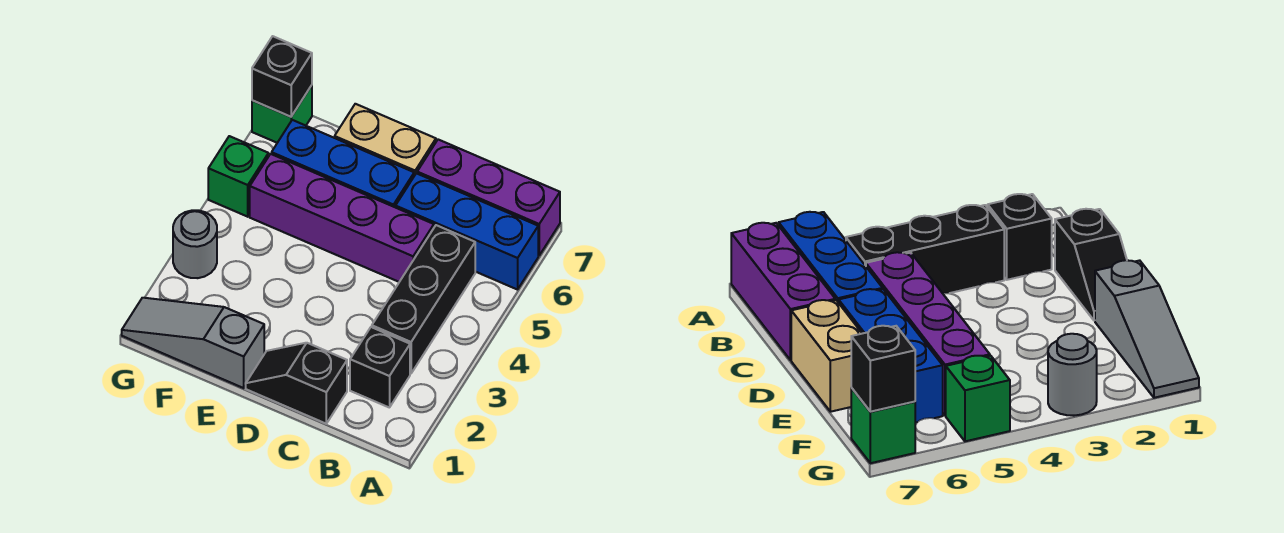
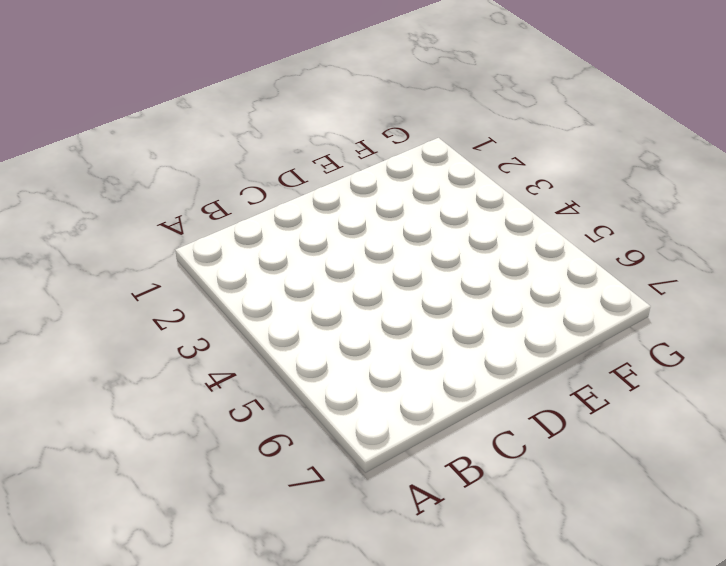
none -> blue brick A6:C6 level 1
none -> purple brick A7:C7 level 1
none -> black brick B2 level 1

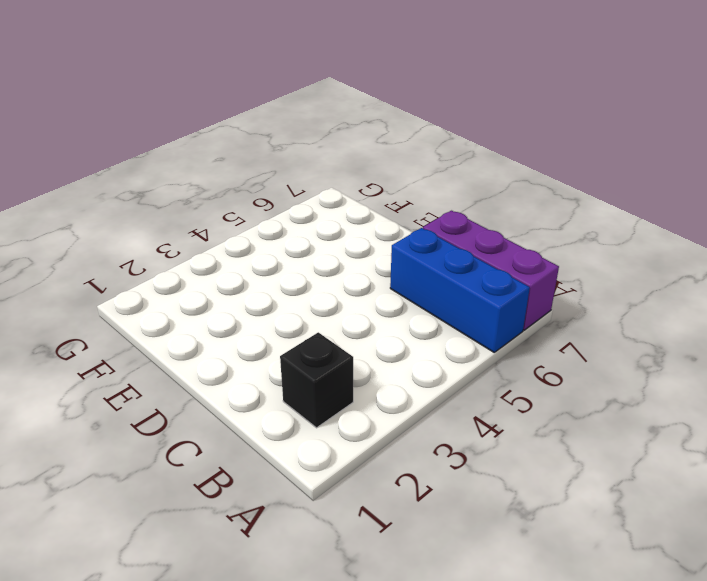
none -> black brick B3:B5 level 1
none -> black slope C1:D1 level 1 top C
none -> purple brick C5:F5 level 1

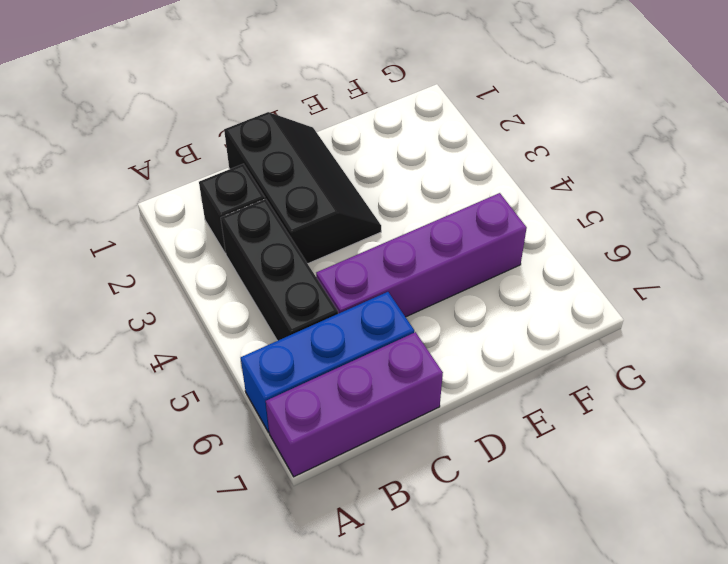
black slope C1:D3 level 1 top C -> black slope C1:D1 level 1 top C
none -> blue brick D6:F6 level 1
none -> tan brick D7:E7 level 1
none -> grey slope E1:G1 level 1 top E

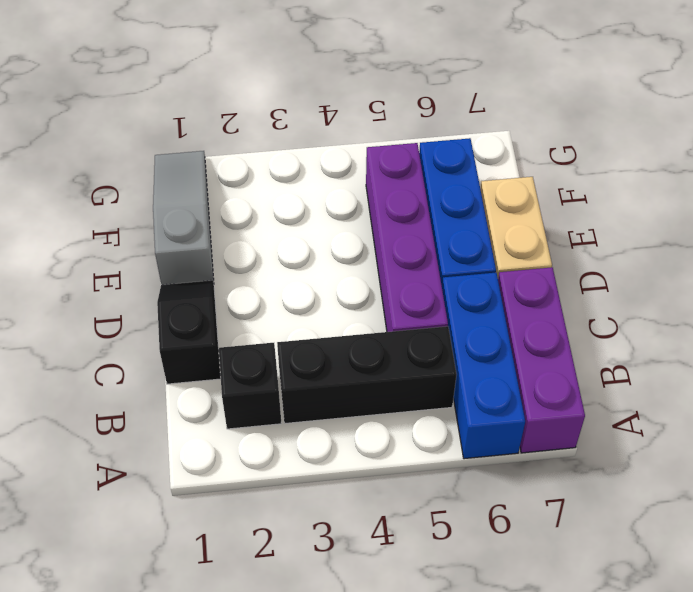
none -> grey round brick G3 level 1
none -> green brick G5 level 1
none -> green brick G7 level 1

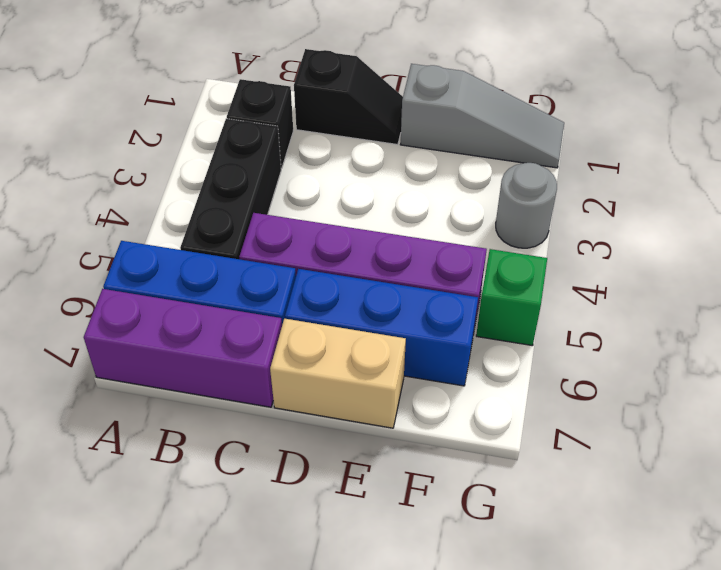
none -> green brick G7 level 1
none -> black brick G7 level 2

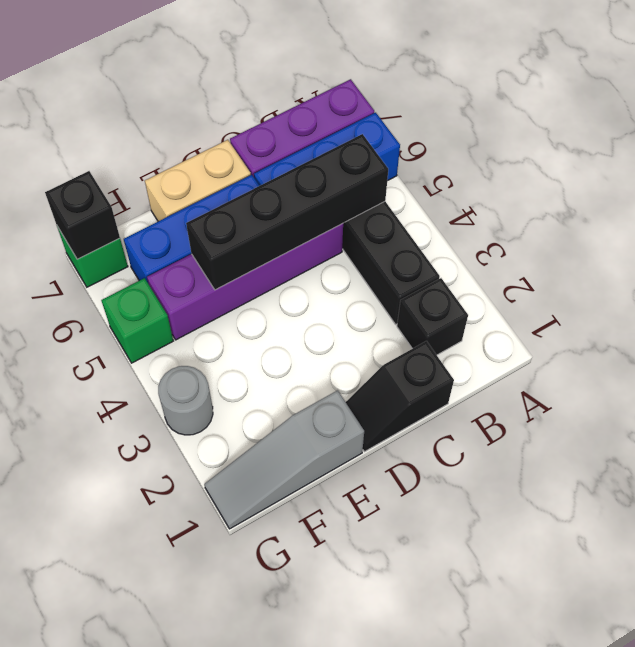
black brick B5:E5 level 2 -> none

